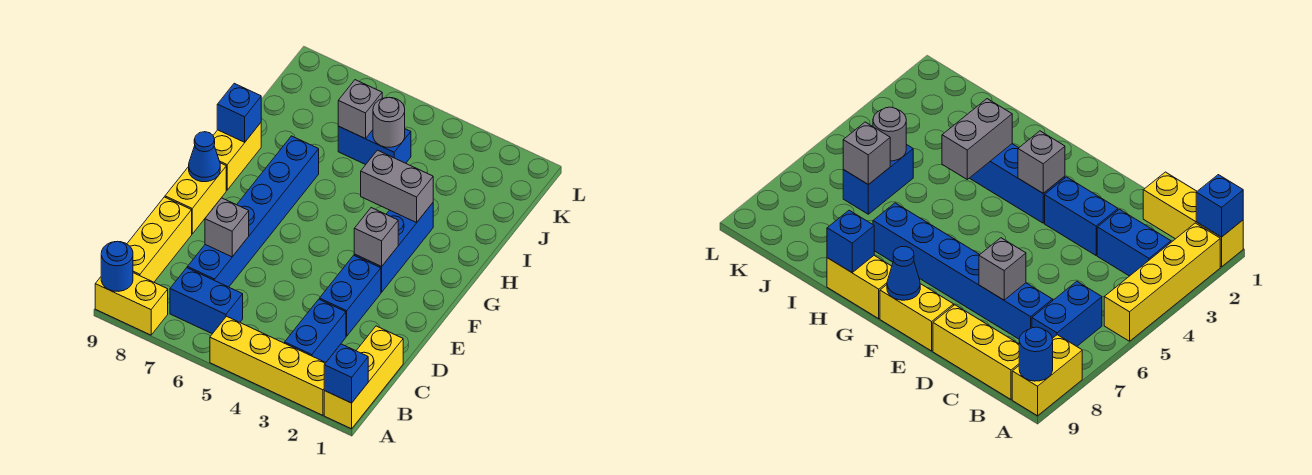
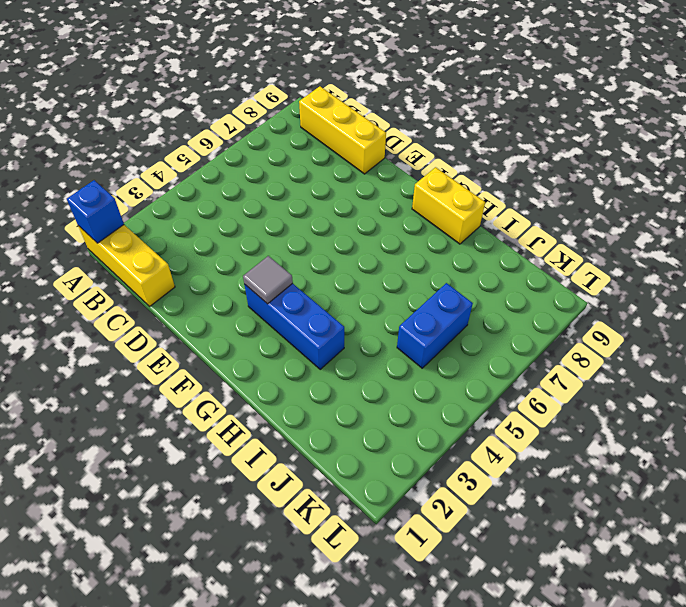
grey tile F3 level 2 -> grey brick F3 level 2
none -> yellow brick A2:A5 level 1
none -> yellow brick A8:A9 level 1
none -> blue brick B3:C3 level 1

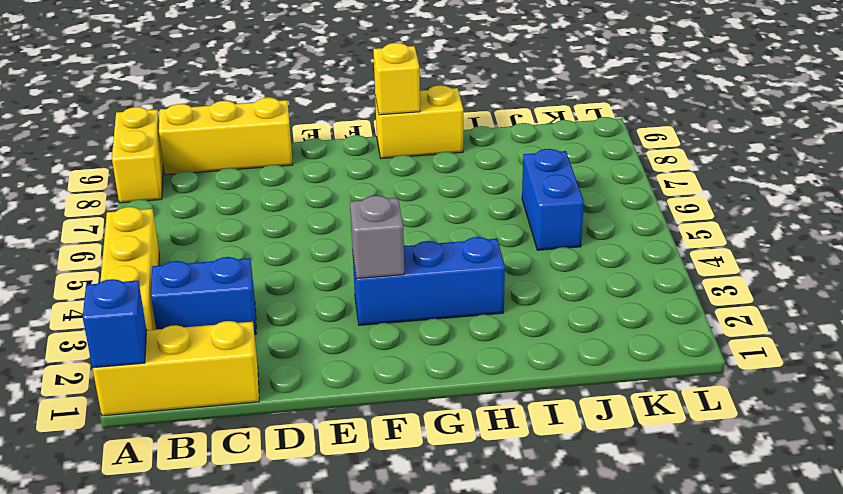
yellow brick G9 level 2 -> none
none -> blue brick B6:B7 level 1
none -> blue brick C7:H7 level 1
none -> blue brick D3:E3 level 1

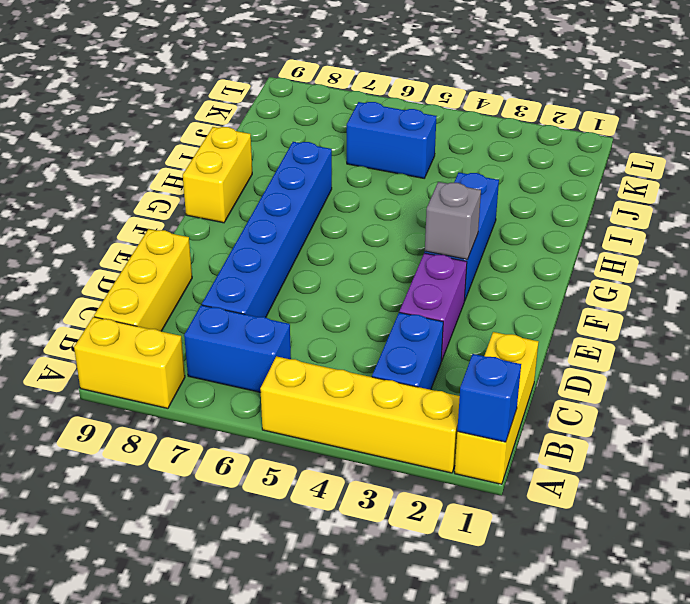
purple brick D3:E3 level 1 -> blue brick D3:E3 level 1
none -> yellow brick E9:F9 level 1
none -> blue round brick A9 level 2
none -> grey brick D7 level 2

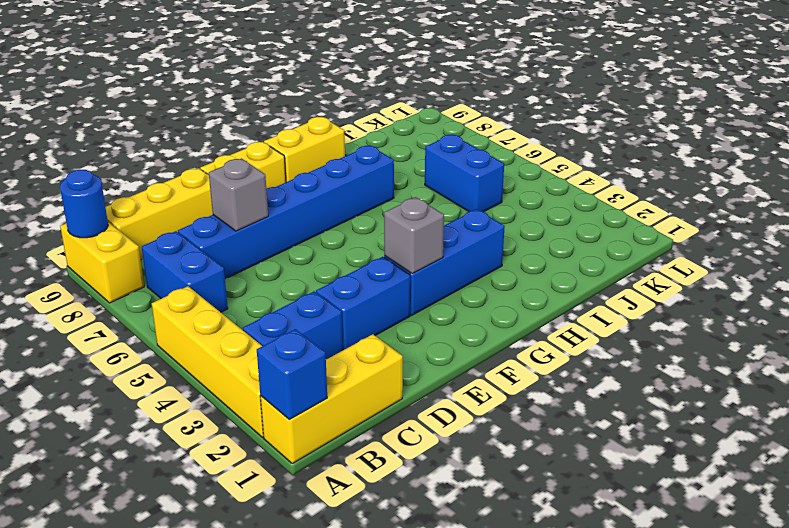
none -> blue cone F9 level 2
none -> grey brick H3:H4 level 2
none -> blue brick H9 level 2

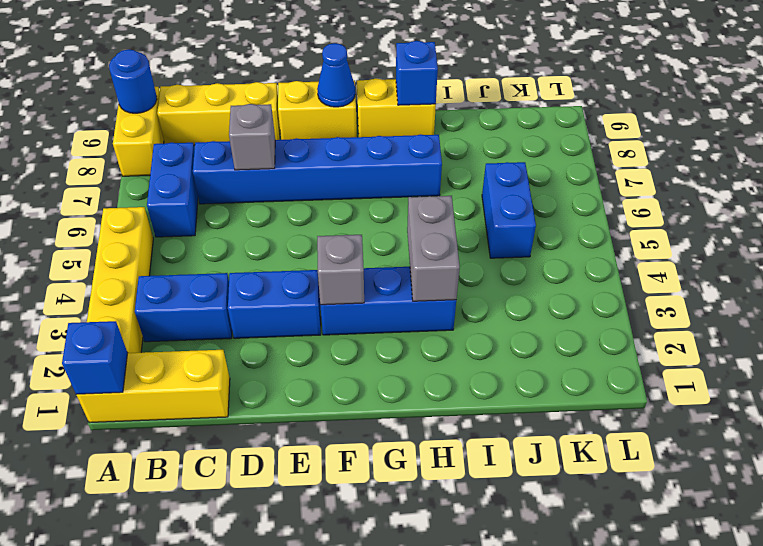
none -> grey round brick J5 level 2
none -> grey brick J6 level 2

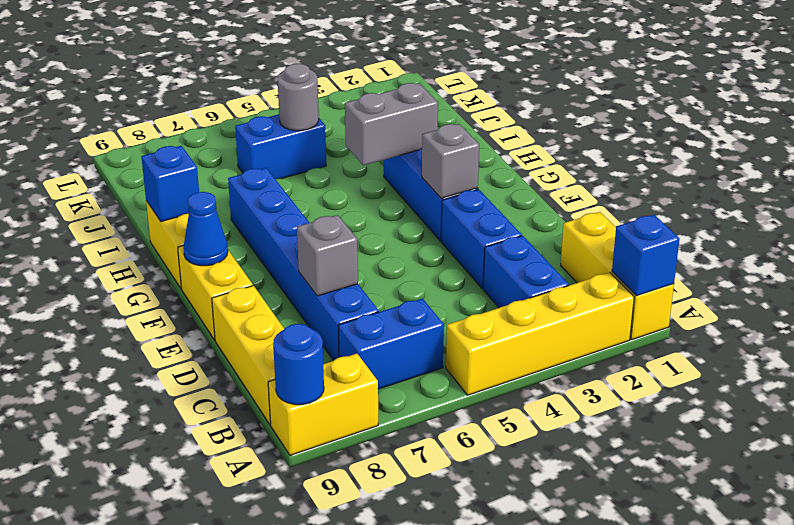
none -> grey brick J6 level 2

